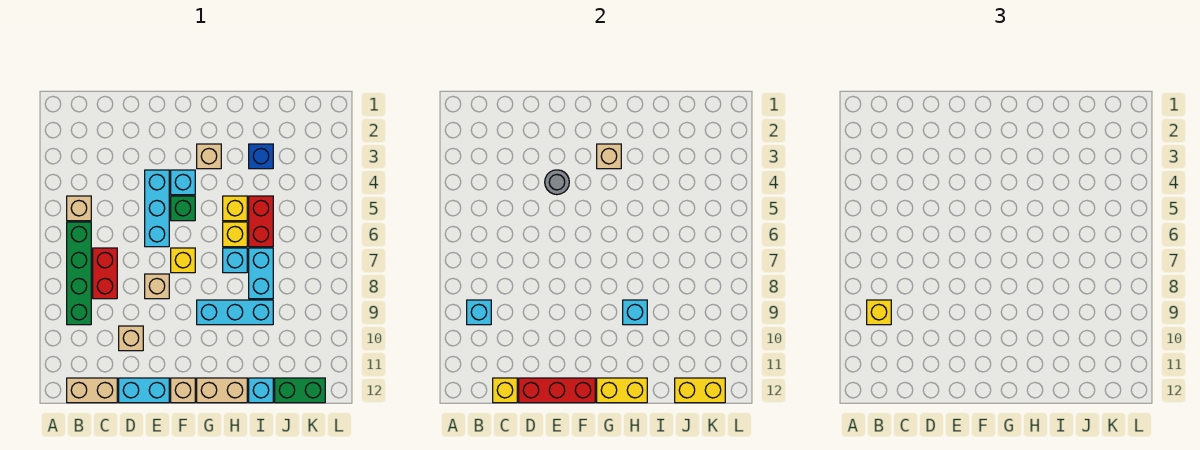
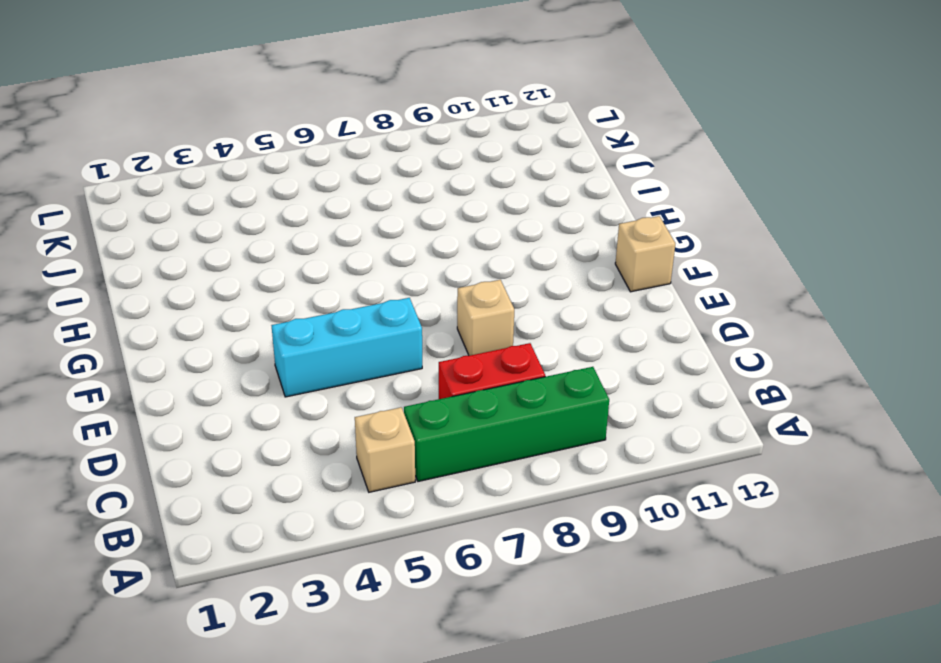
none -> tan brick B12:C12 level 1
none -> tan brick D10 level 1
none -> cyan brick D12:E12 level 1
none -> cyan brick F4 level 1

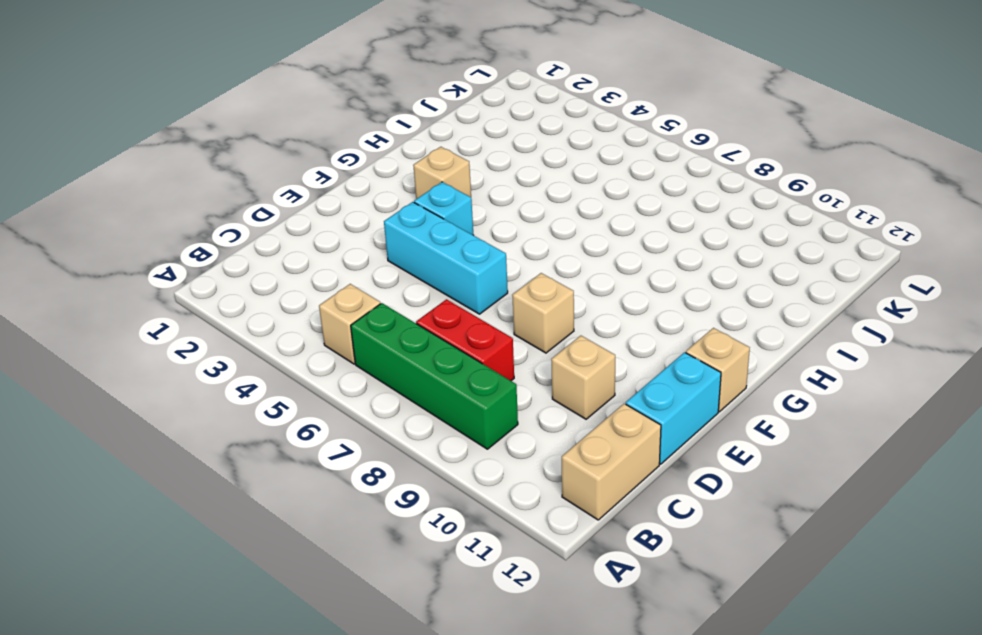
none -> green brick F5 level 1
none -> yellow brick F7 level 1
none -> cyan brick G9:I9 level 1
none -> tan brick G12:H12 level 1

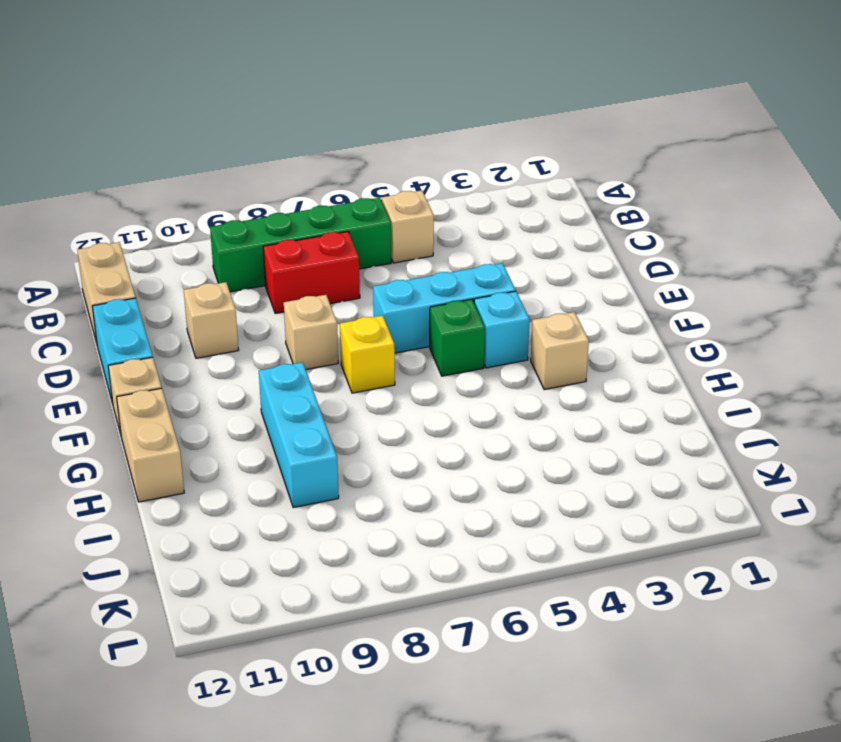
none -> yellow brick H5 level 1
none -> yellow brick H6 level 1
none -> cyan brick H7 level 1
none -> blue brick I3 level 1

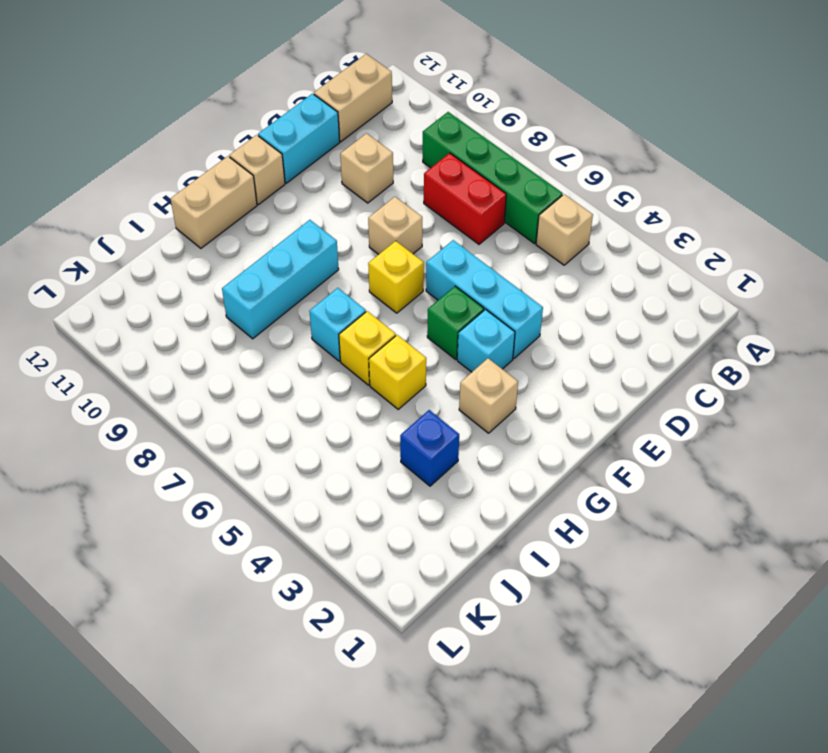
none -> red brick I5:I6 level 1
none -> cyan brick I7:I8 level 1
none -> cyan brick I12 level 1
none -> green brick J12:K12 level 1

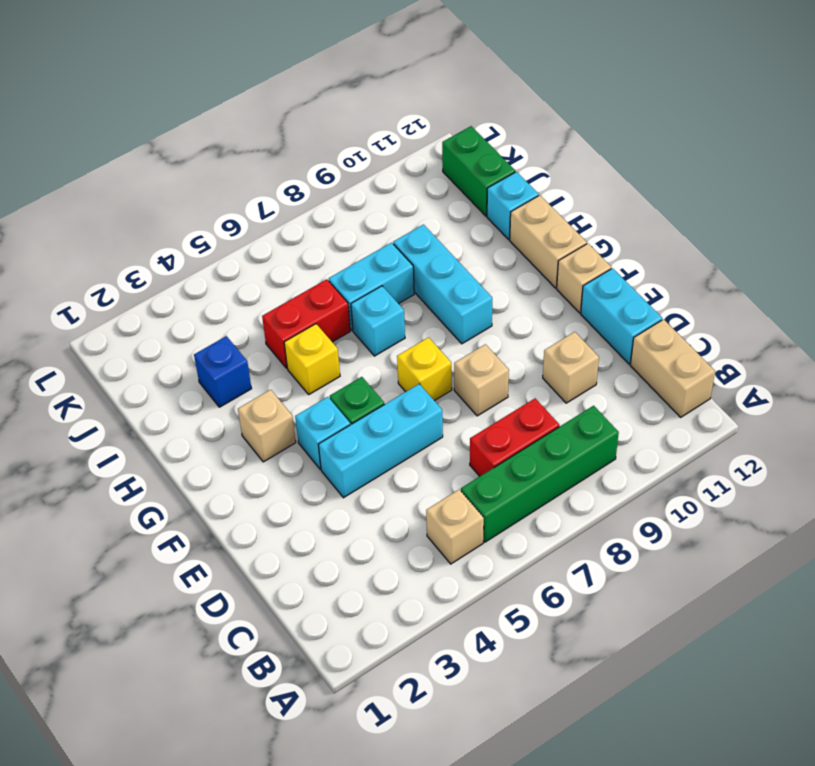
none -> yellow brick H6 level 1
none -> cyan brick B9 level 2
none -> yellow brick C12 level 2
none -> red brick D12:F12 level 2

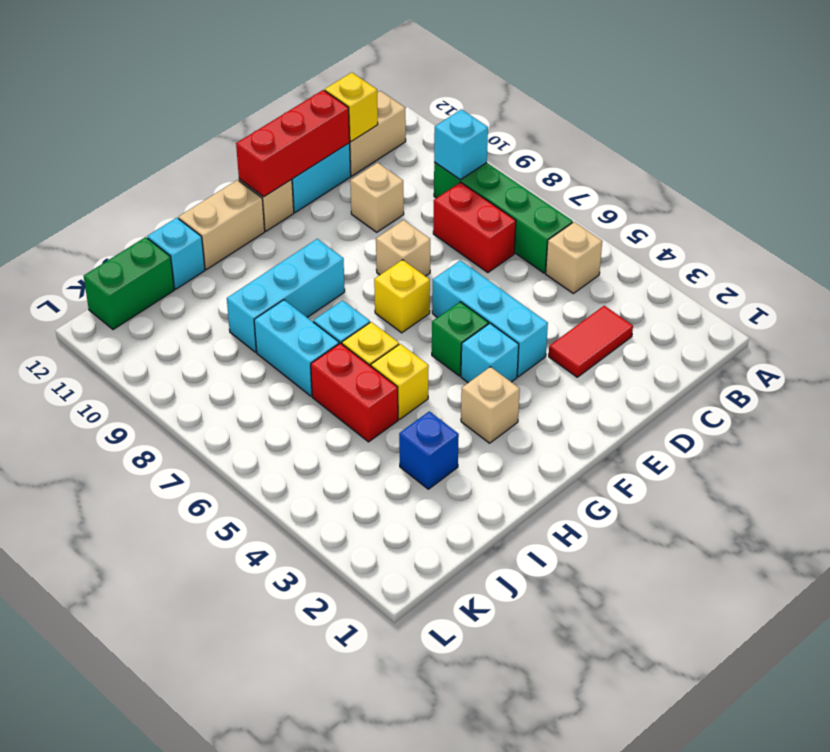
red tile C3:D3 level 1 -> none
none -> grey round brick E4 level 2
none -> tan brick G3 level 2
none -> yellow brick G12:H12 level 2
none -> cyan brick H9 level 2

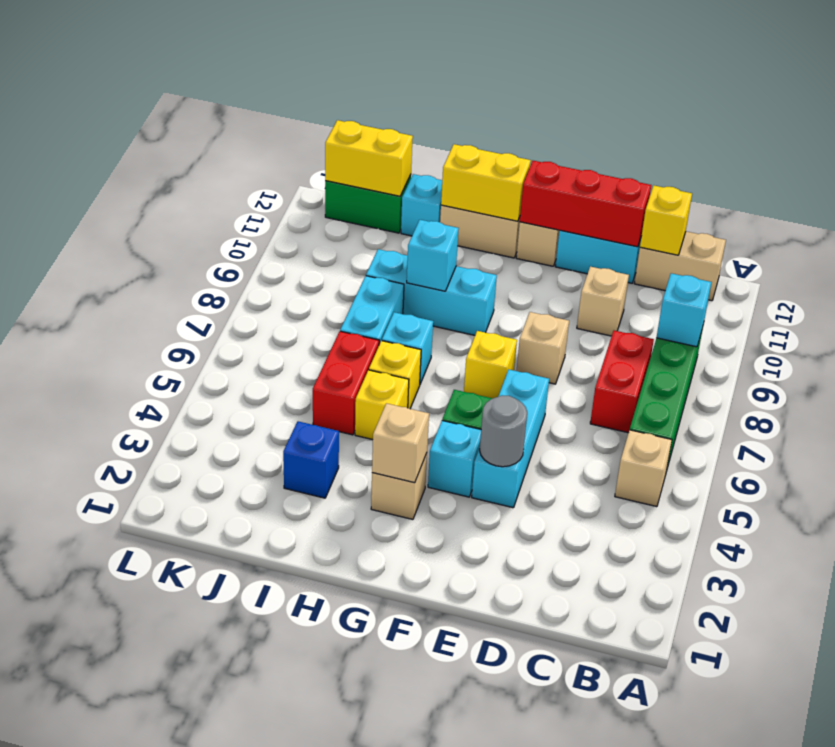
none -> yellow brick B9 level 3

